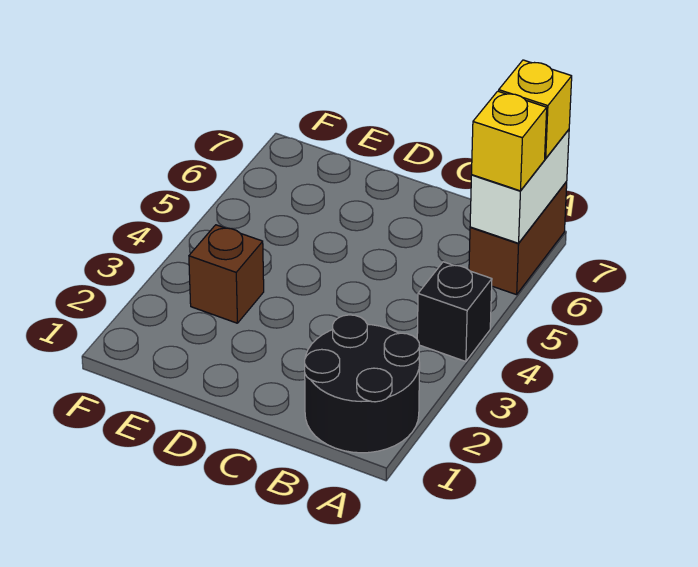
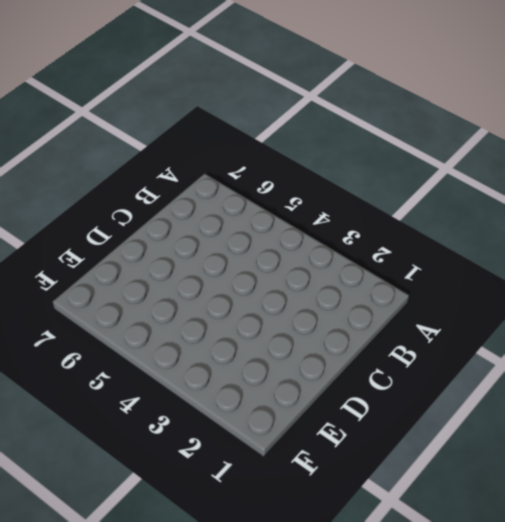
none -> black round brick A1:B2 level 1
none -> black brick A4 level 1

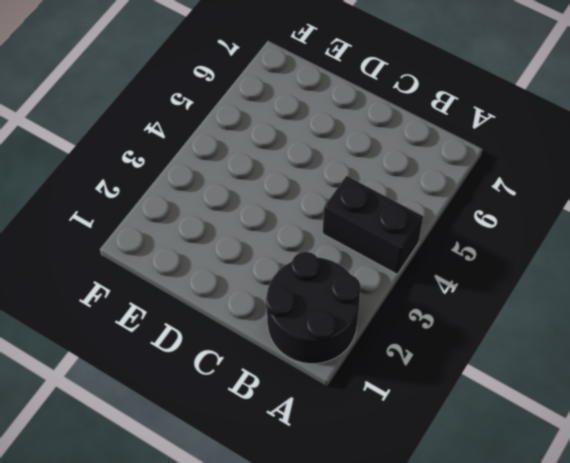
black brick A4:B4 level 1 -> black brick A4 level 1
none -> brown brick A6:A7 level 1
none -> brown brick E3 level 1

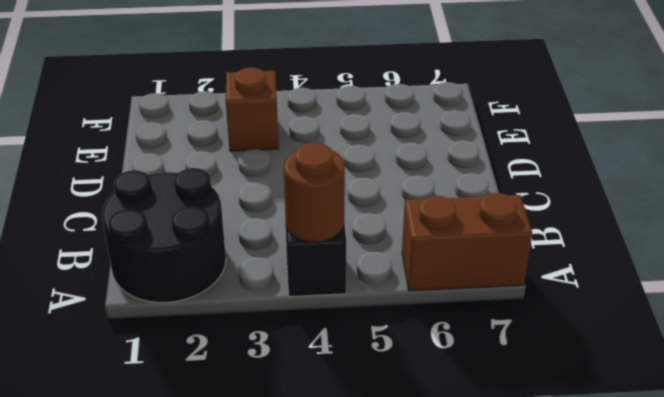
brown round brick A4 level 2 -> none
none -> white brick A6:A7 level 2
none -> yellow brick A6 level 3

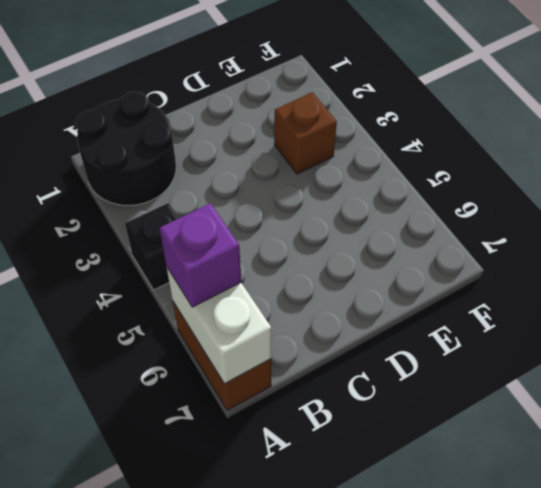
purple brick A6 level 3 -> yellow brick A6 level 3
none -> yellow brick A7 level 3

